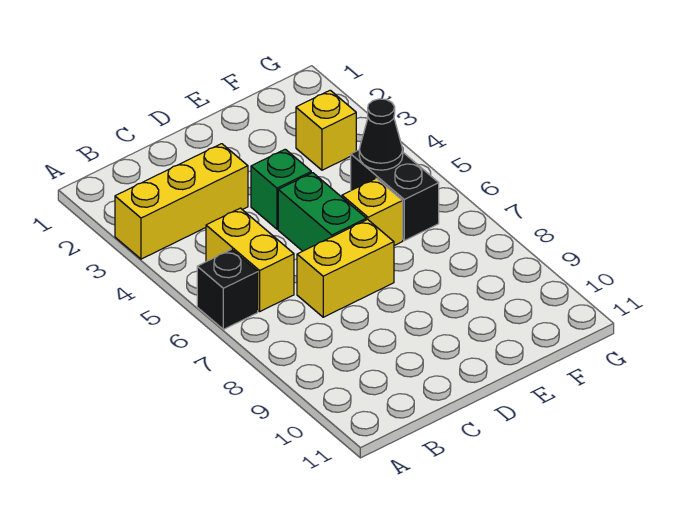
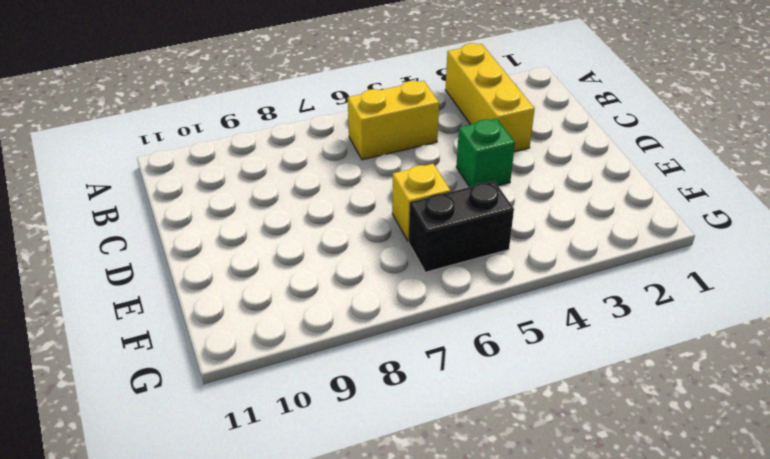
none -> black brick A6 level 1
none -> yellow brick C7:D7 level 1

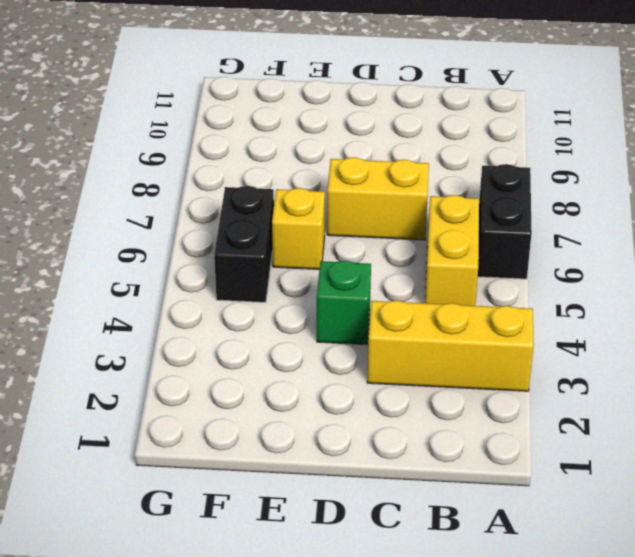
black brick A6:A7 level 1 -> black brick A6 level 1
none -> green brick D5:D6 level 1
none -> yellow brick F3 level 1

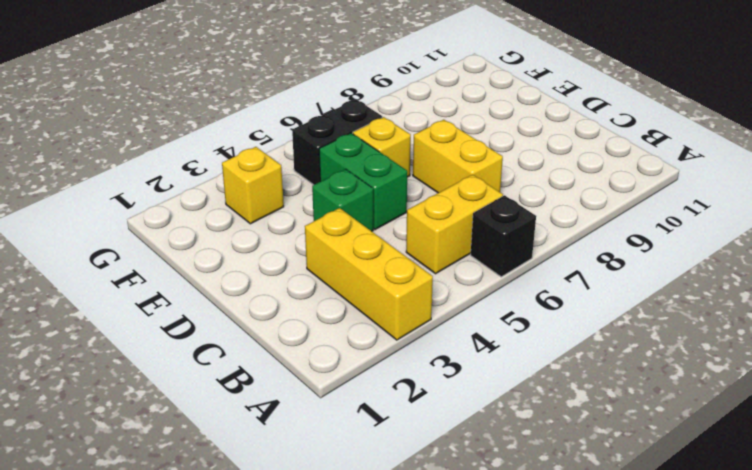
green brick D5:E5 level 1 -> green brick D5:D6 level 1
none -> black cone F5 level 2

